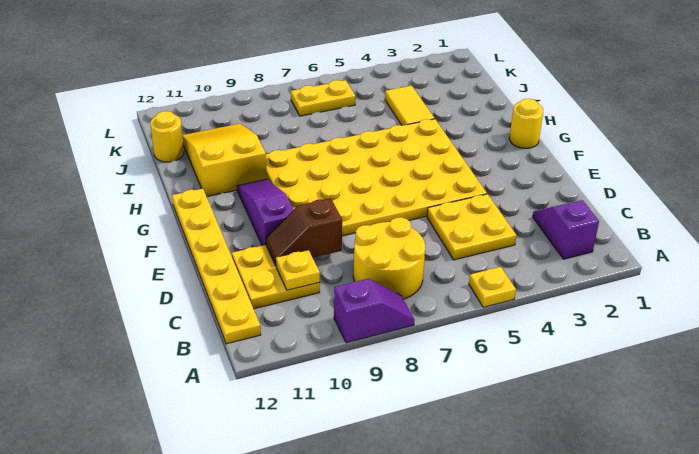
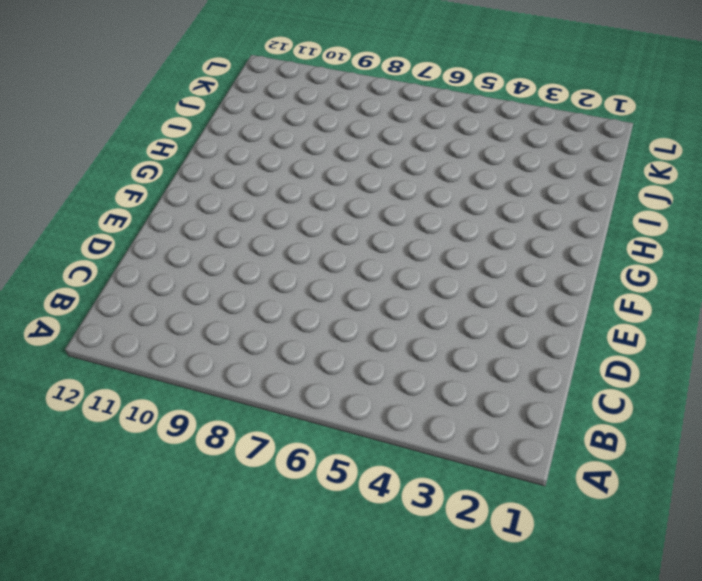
none -> yellow plate A5 level 1
none -> purple slope A8:A9 level 1 top 9
none -> purple slope B2:C2 level 1 top B

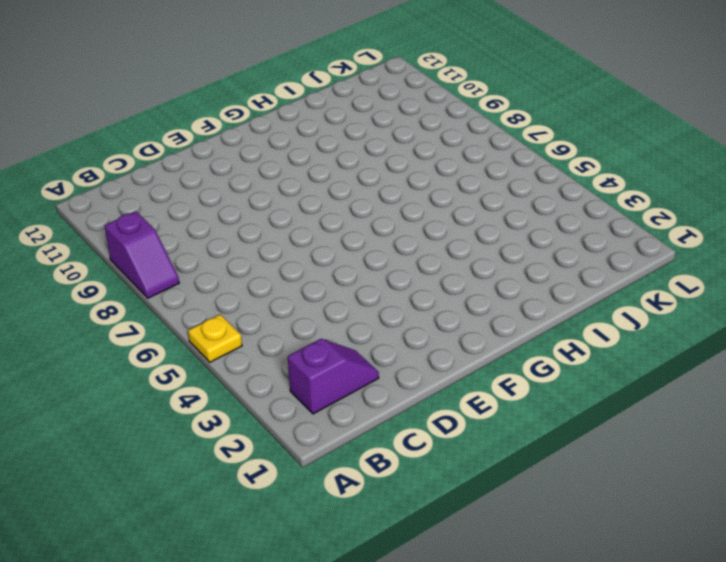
none -> yellow round brick B7:C8 level 1
none -> yellow plate B12:G12 level 1
none -> yellow plate C4:D5 level 1

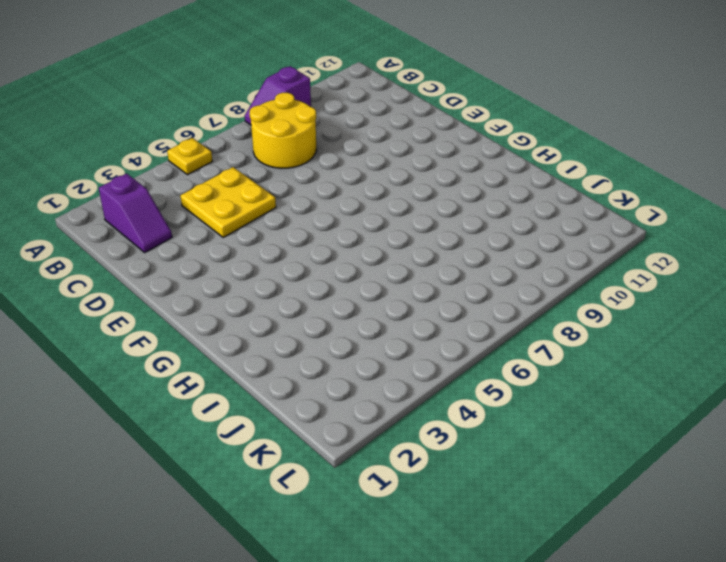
none -> yellow plate B12:G12 level 1
none -> yellow plate C10:D11 level 1
none -> yellow plate E4:H9 level 1

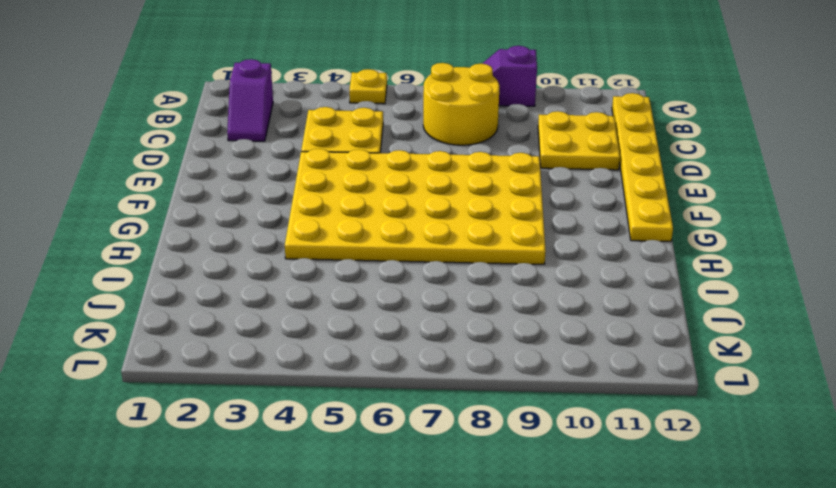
none -> purple slope E10:G10 level 1 top E
none -> yellow round brick G1 level 1
none -> yellow slope H10:J11 level 1 top H

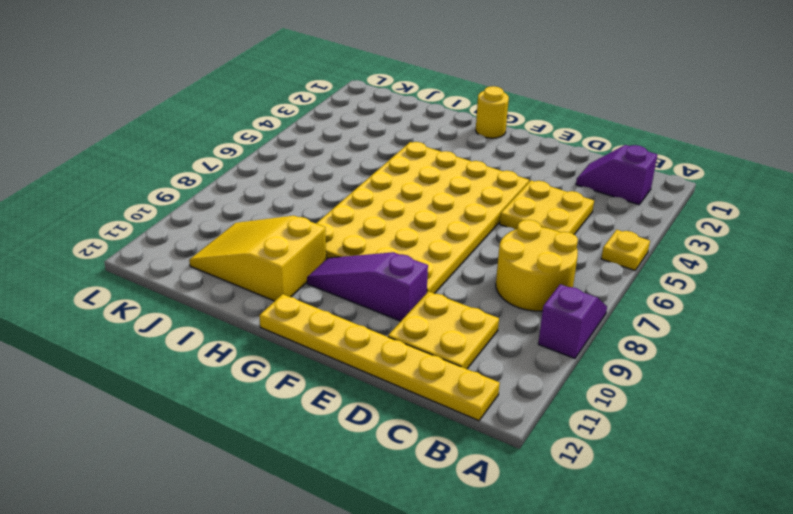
none -> yellow tile I4:J4 level 1
none -> yellow round brick J12 level 1
none -> yellow plate K6:K7 level 1

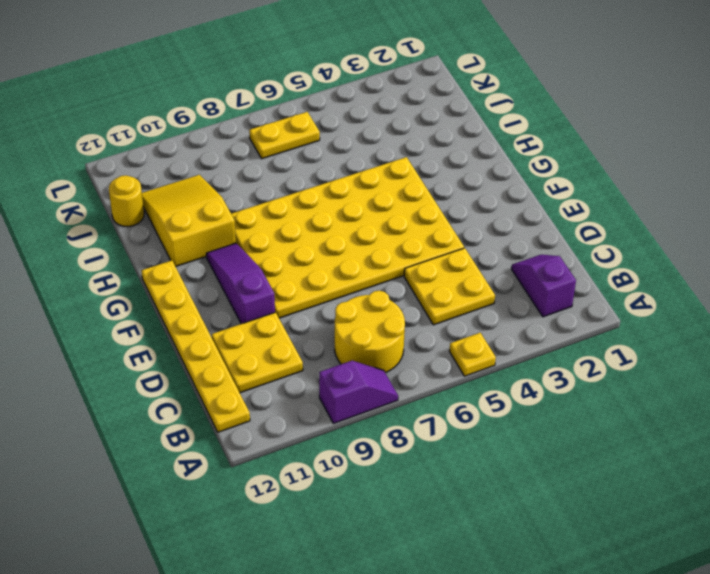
none -> yellow round brick G1 level 1
none -> yellow tile I4:J4 level 1
none -> yellow plate C10 level 2

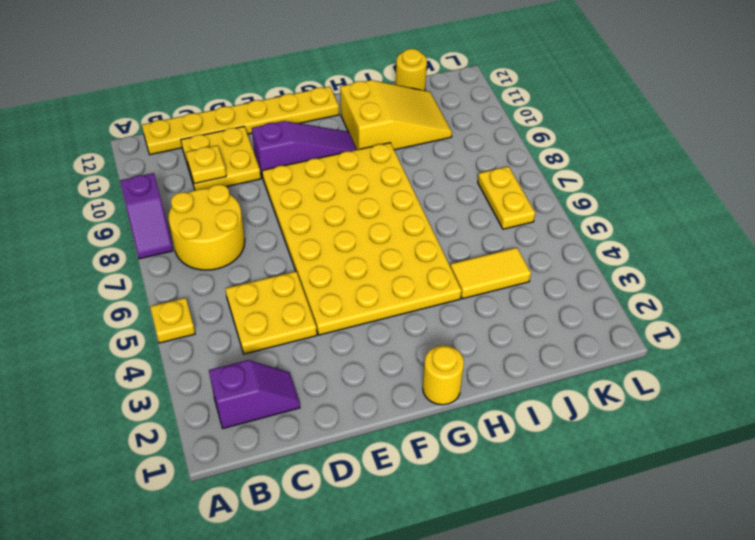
none -> brown slope D9:D10 level 2 top 9

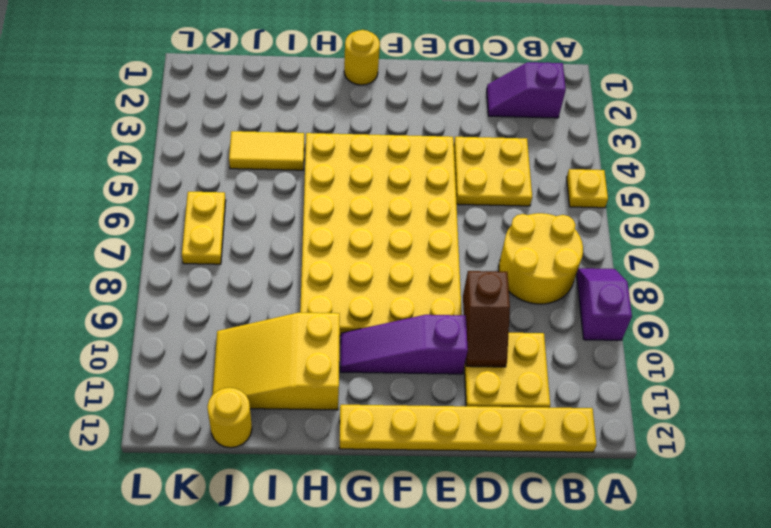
none -> yellow plate C10 level 2

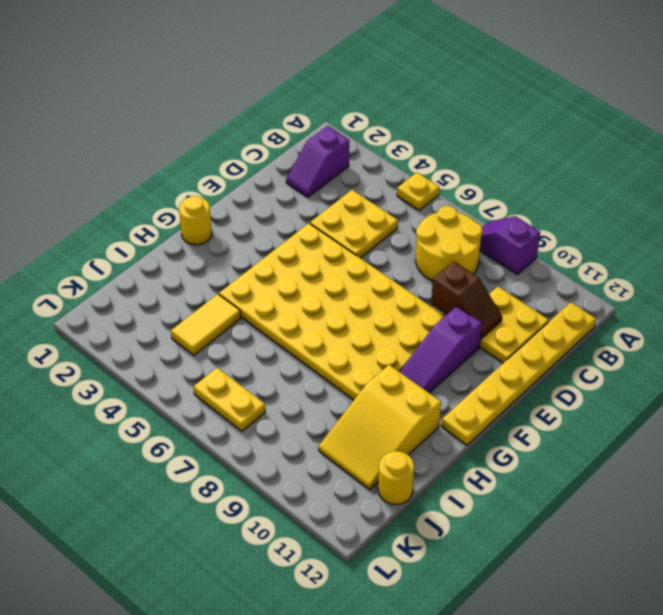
none -> yellow plate C10 level 2

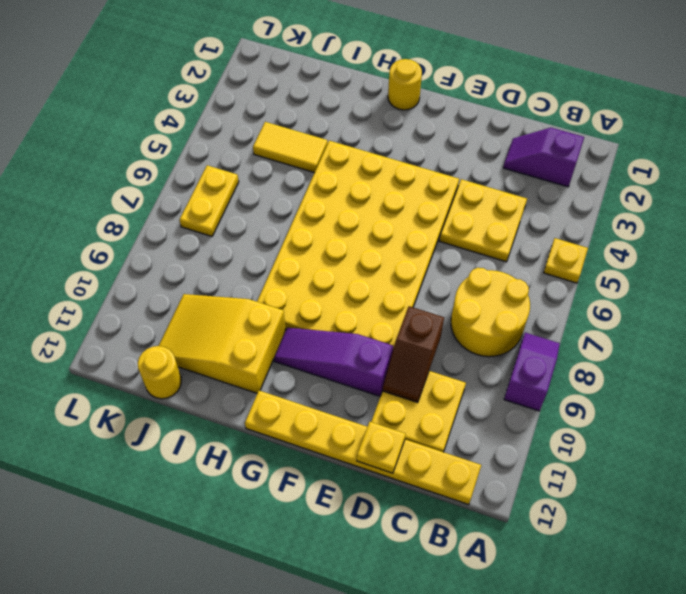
yellow plate D12 level 2 -> yellow plate C10 level 2

